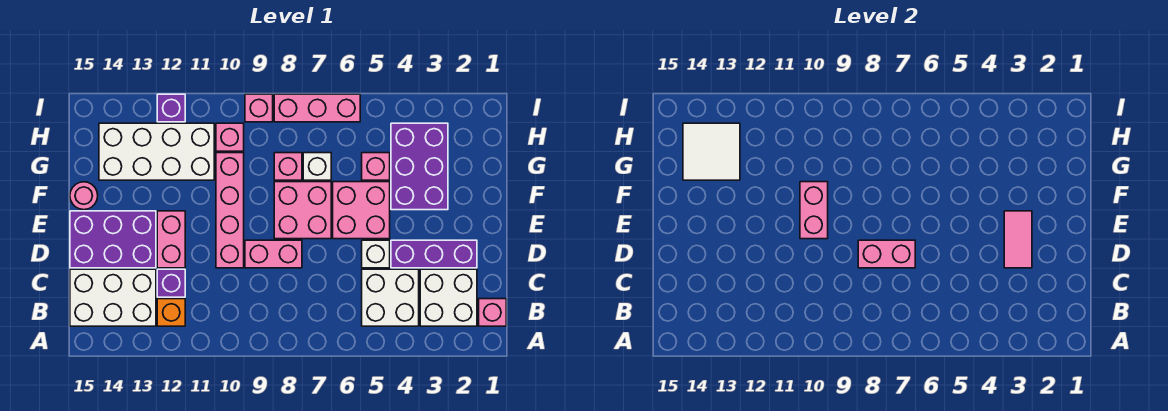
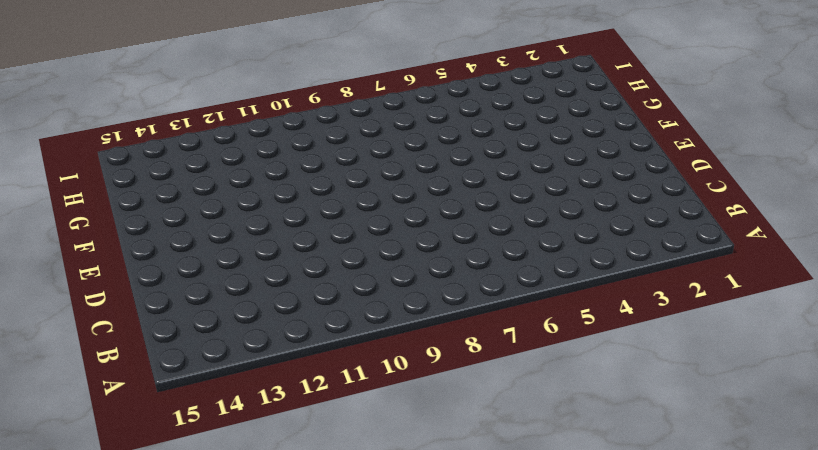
none -> pink brick B1 level 1
none -> white brick B2:C3 level 1
none -> white brick B4:C5 level 1

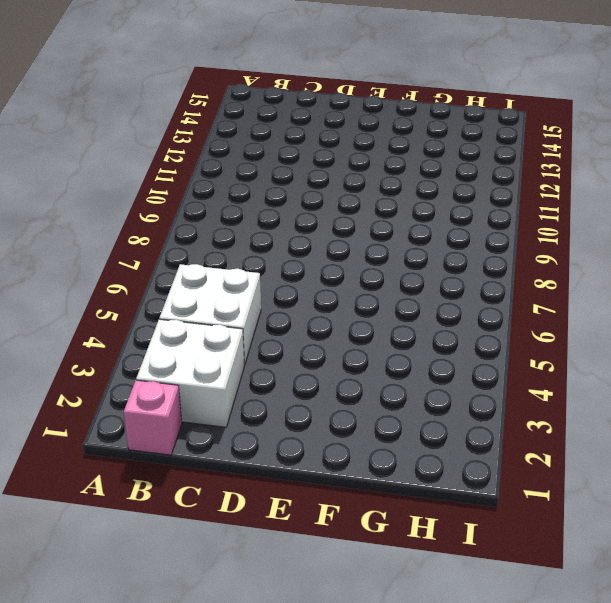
none -> orange brick B12 level 1
none -> white brick B13:C15 level 1
none -> purple brick C12 level 1

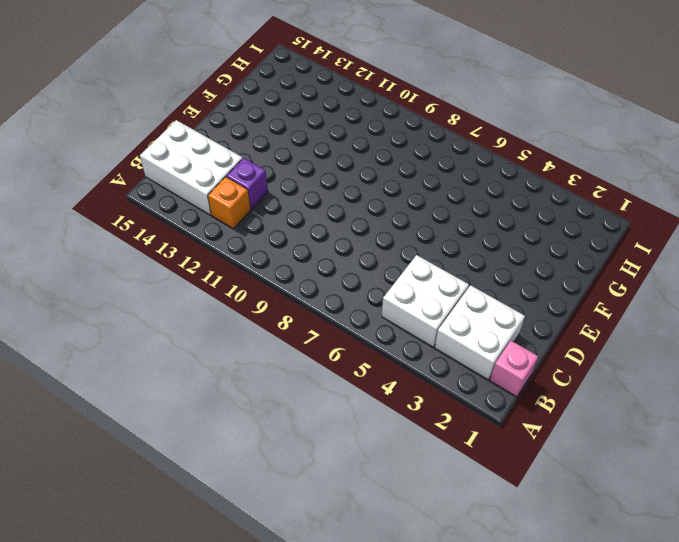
none -> purple brick D2:D4 level 1
none -> white brick D5 level 1
none -> pink brick D8:D9 level 1

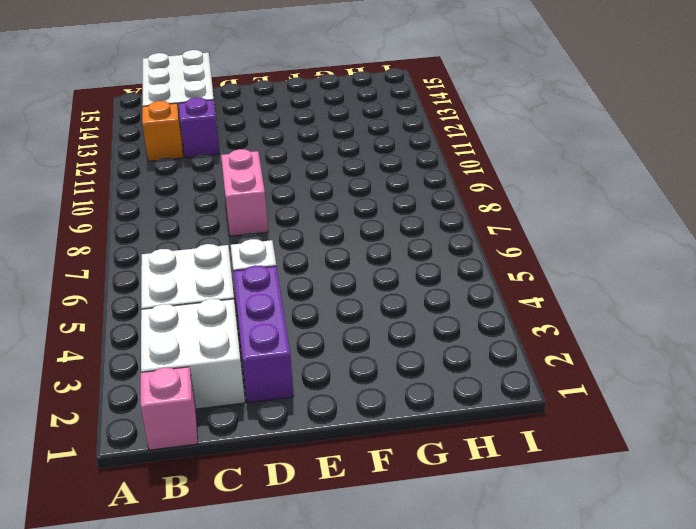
none -> pink brick D10:G10 level 1
none -> pink brick D12:E12 level 1
none -> purple brick D13:E15 level 1

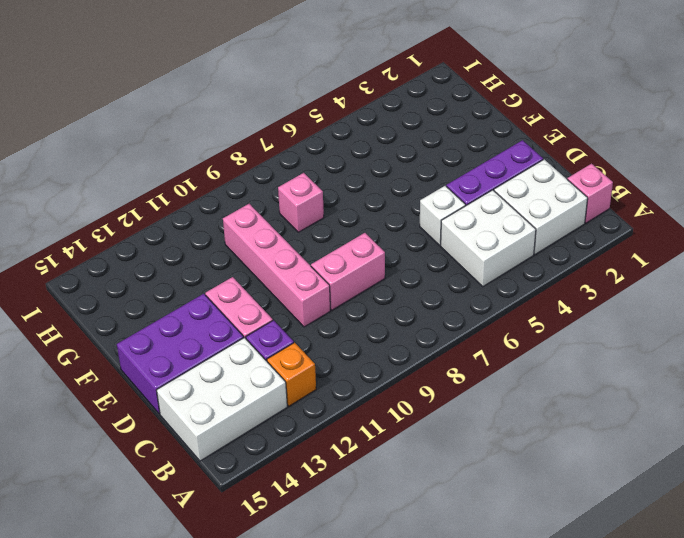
none -> pink brick E5:F6 level 1
none -> pink brick E7:F8 level 1
none -> purple brick F3:H4 level 1

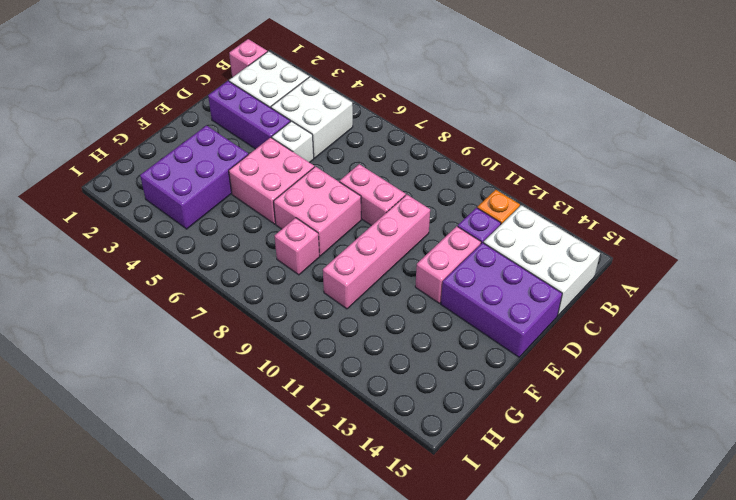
none -> pink round brick F15 level 1
none -> pink brick G5 level 1
none -> white brick G7 level 1

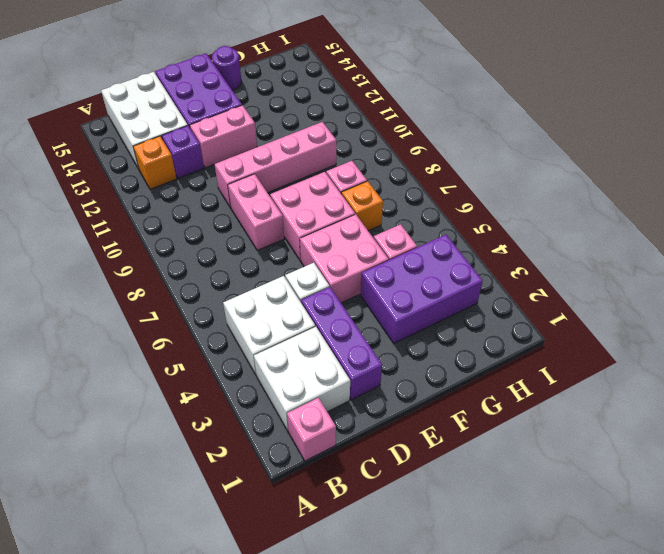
purple round brick F15 level 1 -> pink round brick F15 level 1
orange brick G7 level 1 -> white brick G7 level 1
none -> white brick G11:H14 level 1
none -> pink brick H10 level 1
none -> pink brick I6:I8 level 1

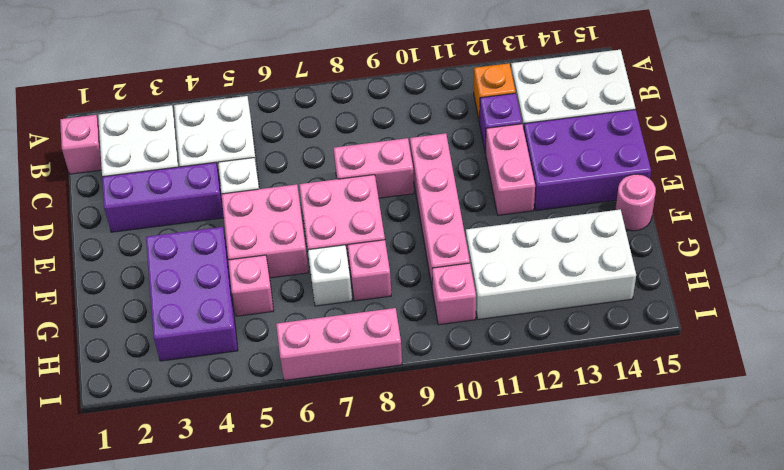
none -> pink brick I9 level 1
none -> purple brick I12 level 1
none -> pink tile D3:E3 level 2

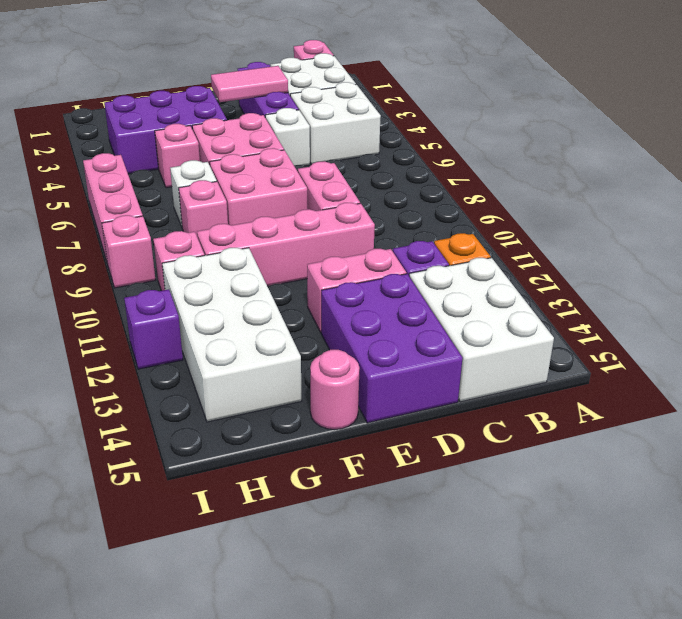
none -> pink brick D7:D8 level 2
none -> pink brick E10:F10 level 2
none -> white tile G13:H14 level 2

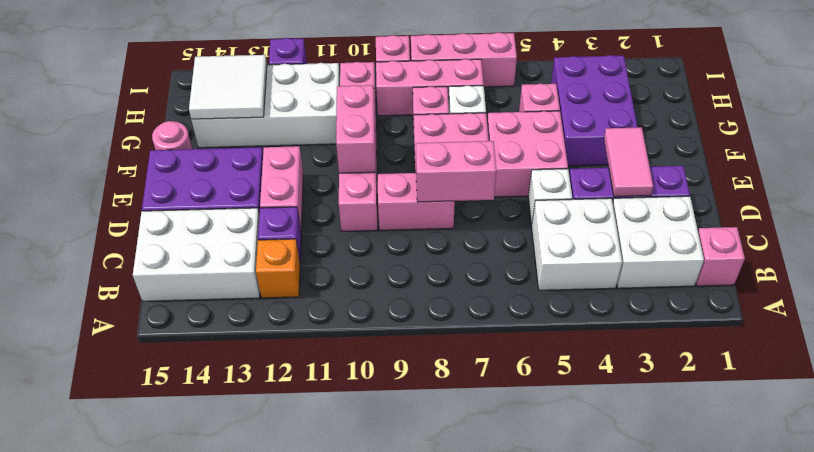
pink brick H7:H9 level 1 -> none

